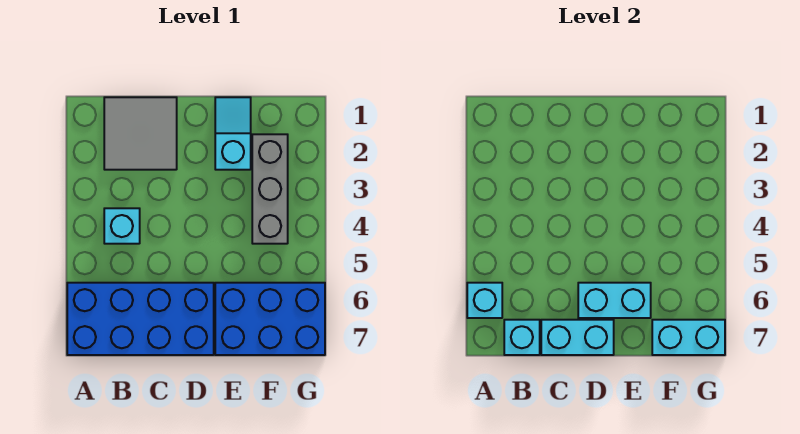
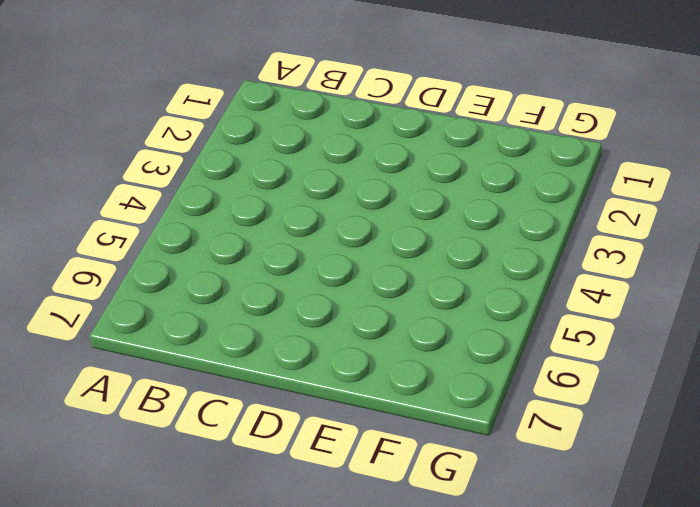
none -> blue brick A6:D7 level 1
none -> grey tile B1:C2 level 1

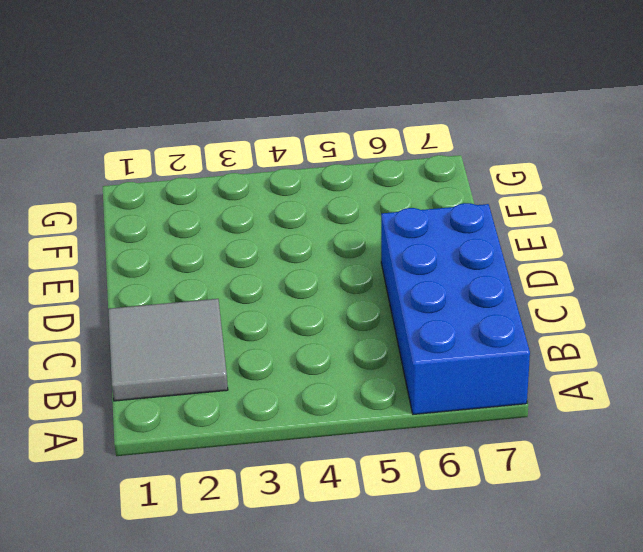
none -> cyan brick B4 level 1
none -> cyan slope E1:E2 level 1 top 2

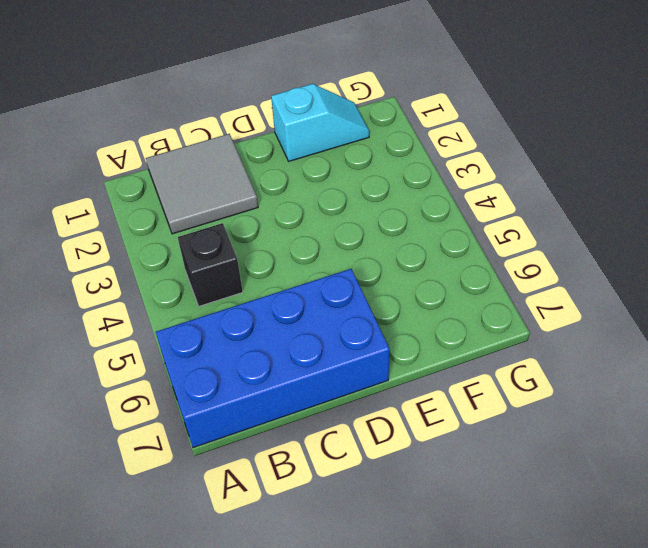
black brick B4 level 1 -> cyan brick B4 level 1
cyan slope E1:F1 level 1 top E -> cyan slope E1:E2 level 1 top 2
none -> blue brick E6:G7 level 1
none -> grey brick F2:F4 level 1

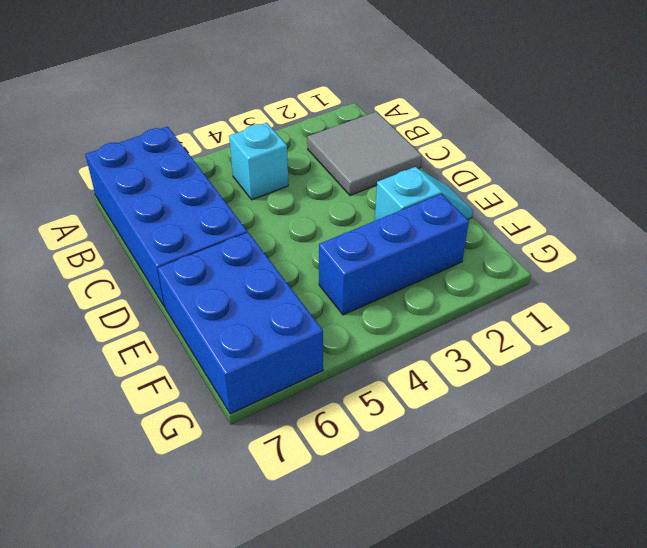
blue brick F2:F4 level 1 -> grey brick F2:F4 level 1
none -> cyan brick A6 level 2
none -> cyan brick B7 level 2

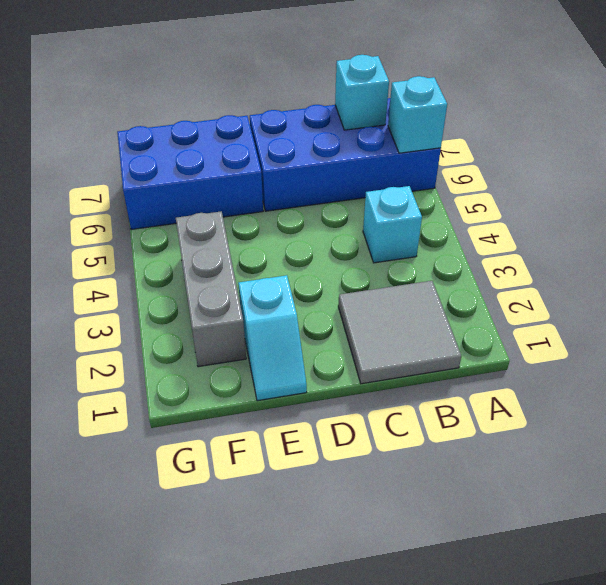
none -> cyan brick C7:D7 level 2
none -> cyan brick D6:E6 level 2

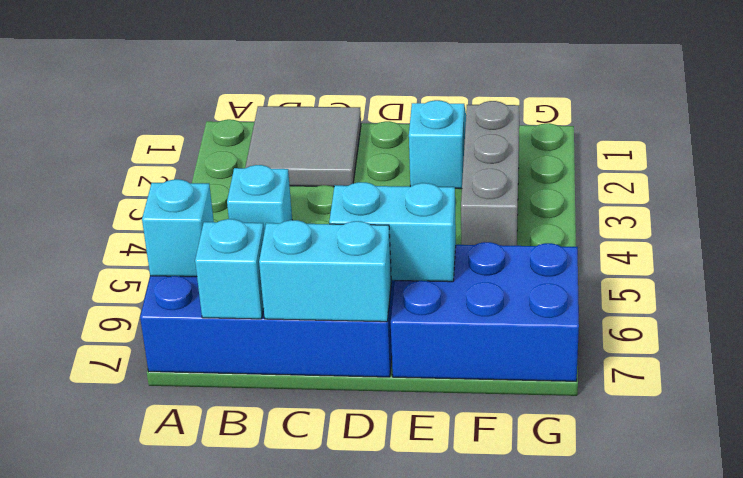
none -> cyan brick F7:G7 level 2

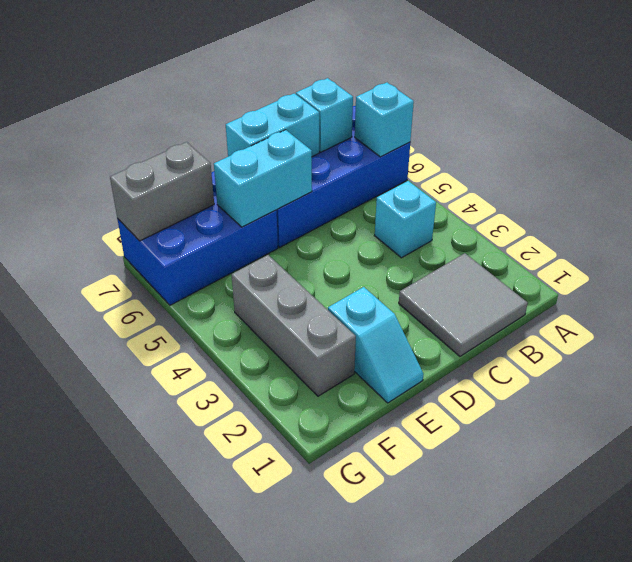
grey brick F7:G7 level 2 -> cyan brick F7:G7 level 2

